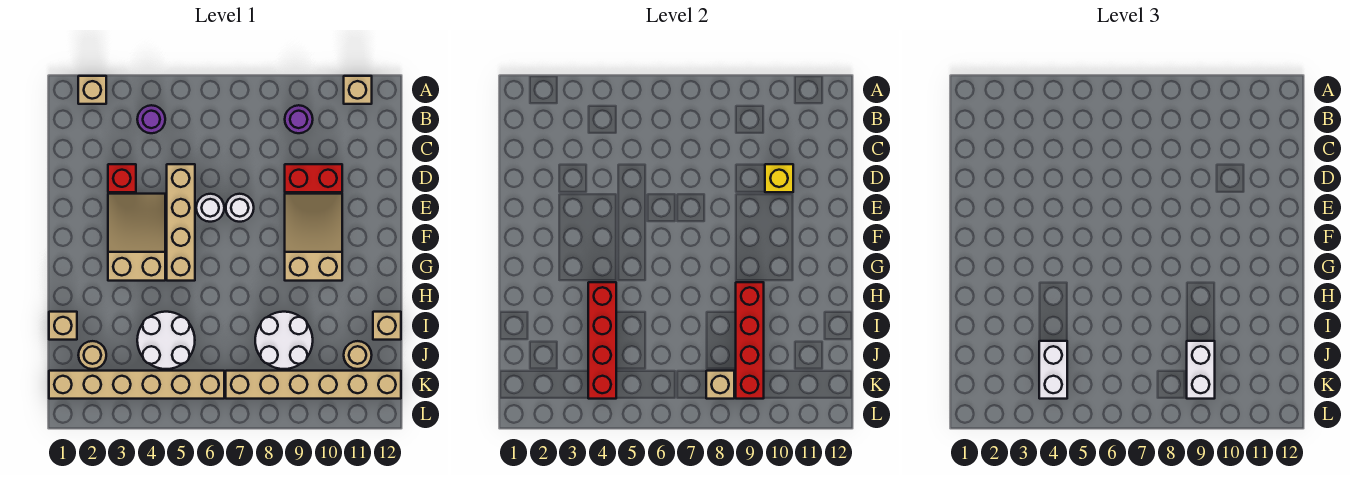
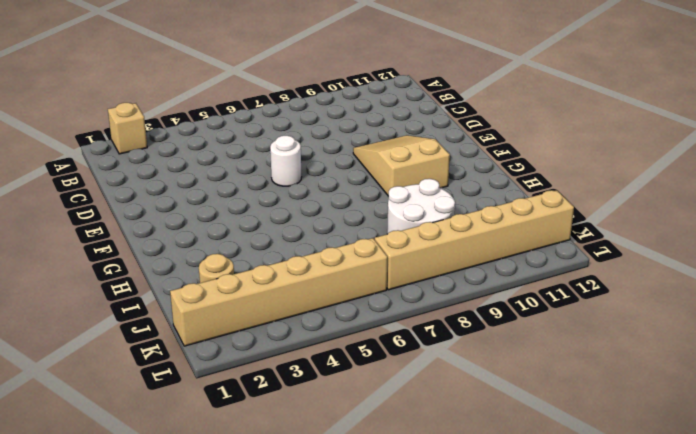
none -> tan brick A11 level 1
none -> purple round brick B4 level 1
none -> purple round brick B9 level 1

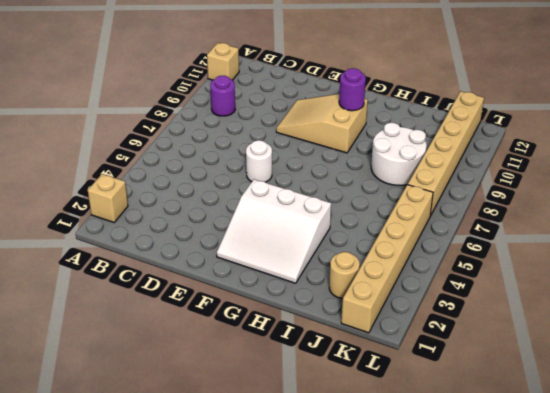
white slope F2:H4 level 1 top 4 -> tan slope E3:G4 level 1 top G
purple round brick G10 level 2 -> purple round brick B4 level 1
none -> red brick D3 level 1
none -> tan brick D5:G5 level 1
none -> red brick D9:D10 level 1

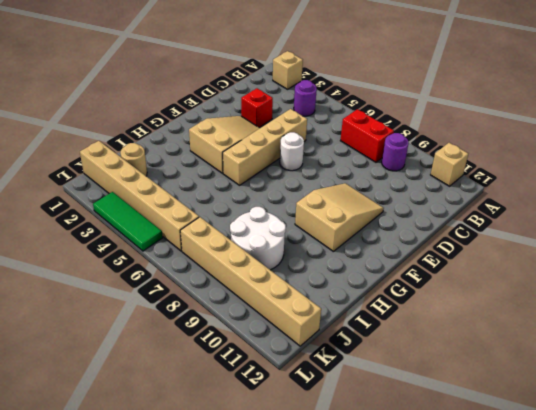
red brick B7:B8 level 1 -> red brick D9:D10 level 1
green tile L3:L5 level 1 -> none
none -> white round brick E7 level 1
none -> tan brick I1 level 1
none -> white round brick I4:J5 level 1

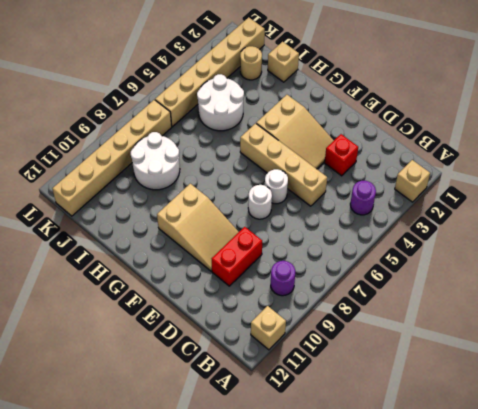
none -> tan brick I12 level 1
none -> tan round brick J11 level 1
none -> yellow brick D10 level 2

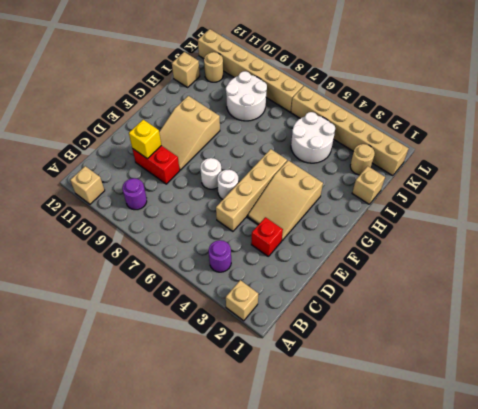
none -> red brick H4:K4 level 2
none -> red brick H9:K9 level 2
none -> tan brick K8 level 2

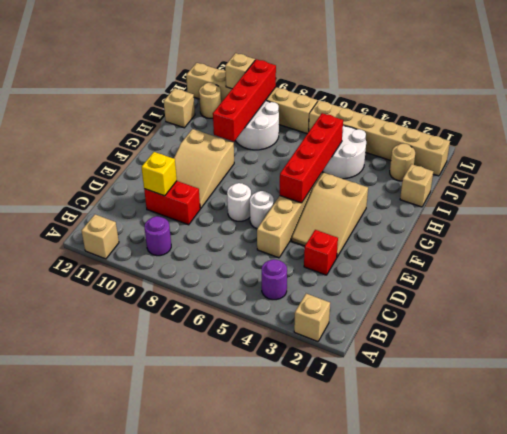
red brick F5:I5 level 2 -> red brick H4:K4 level 2
tan brick K10 level 2 -> tan brick K8 level 2
none -> white brick J4:K4 level 3
none -> white brick J9:K9 level 3

